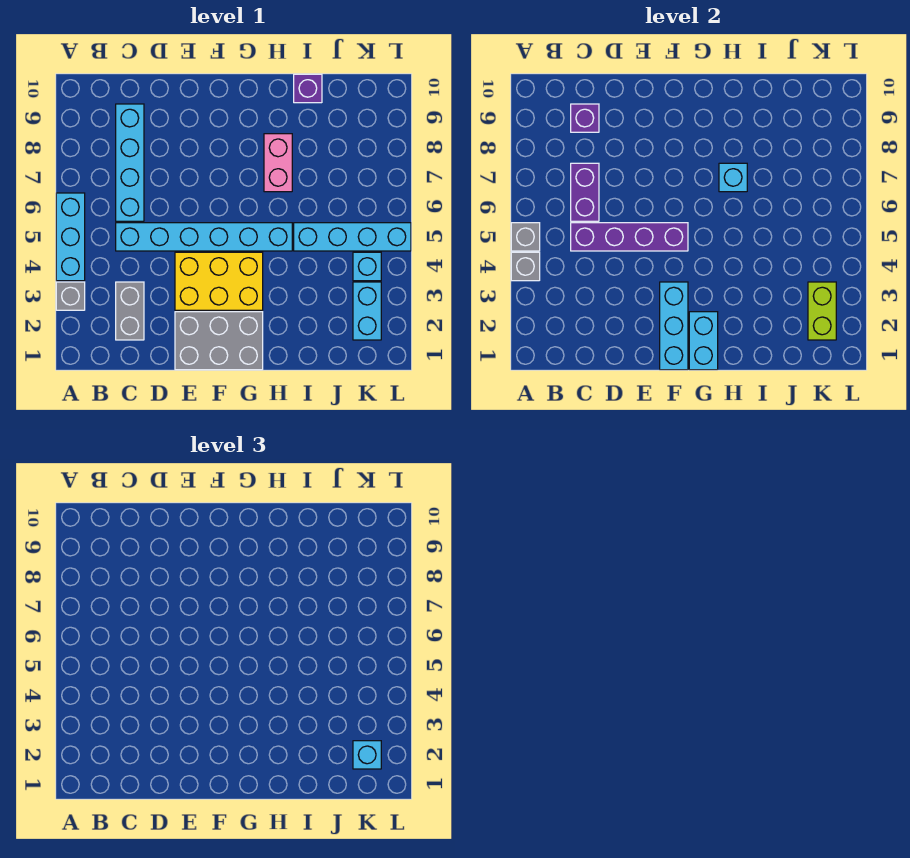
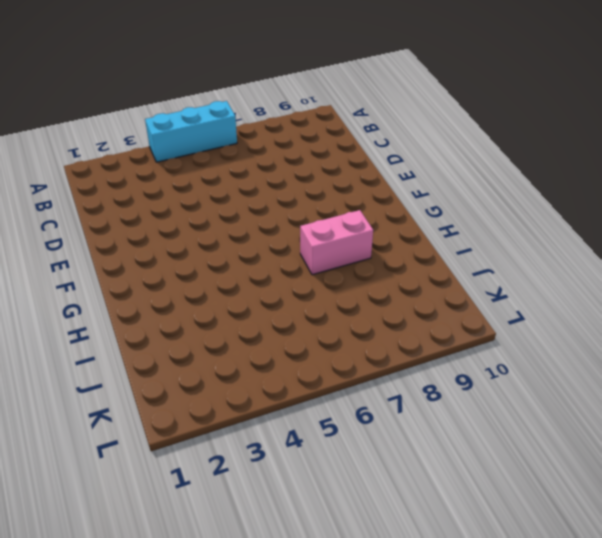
none -> grey brick A3 level 1
none -> grey brick C2:C3 level 1
none -> cyan brick C5:H5 level 1

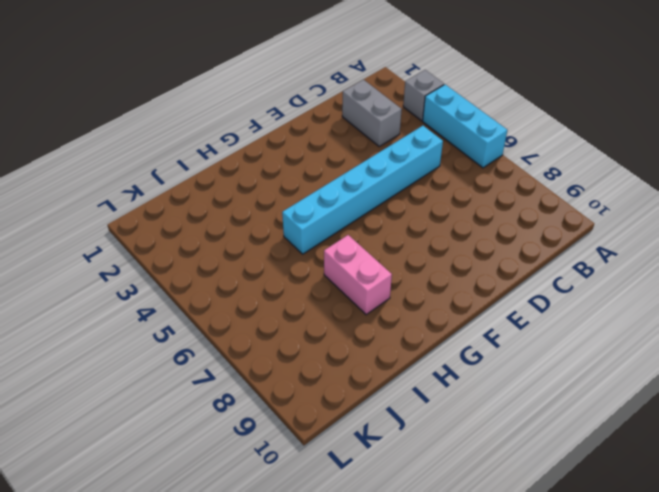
none -> cyan brick C6:C9 level 1
none -> grey brick E1:G2 level 1
none -> yellow brick E3:G4 level 1

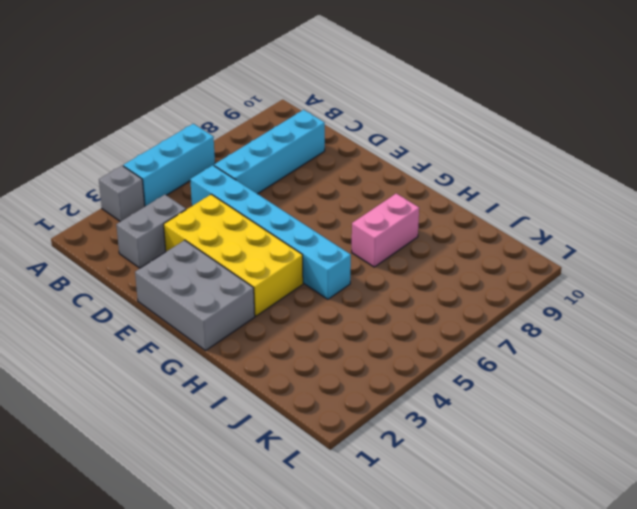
yellow brick D3:G4 level 1 -> yellow brick E3:G4 level 1
none -> cyan brick I5:L5 level 1
none -> purple brick I10 level 1
none -> cyan brick K2:K3 level 1

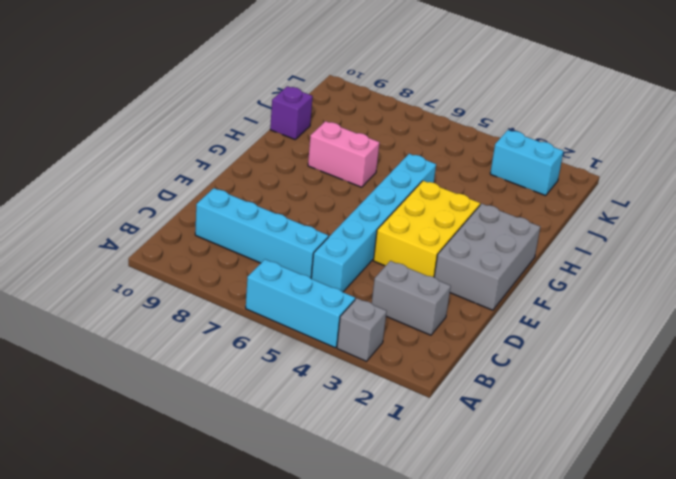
none -> cyan brick I5:L5 level 1
none -> cyan brick K4 level 1
none -> grey brick A4 level 2

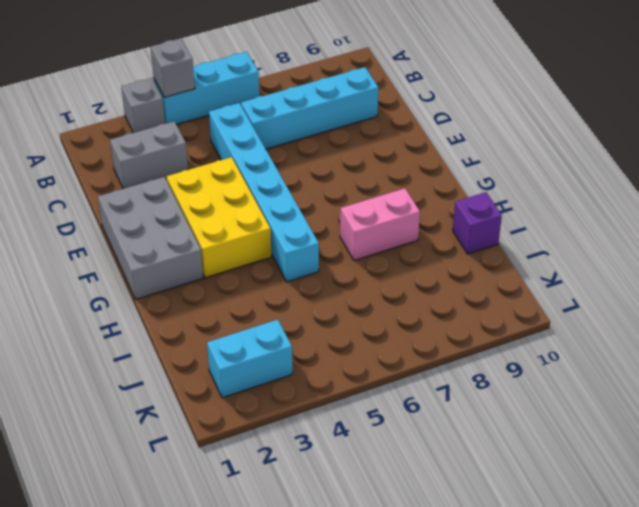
none -> cyan brick I5:L5 level 1
none -> cyan brick K4 level 1
none -> grey brick A5 level 2

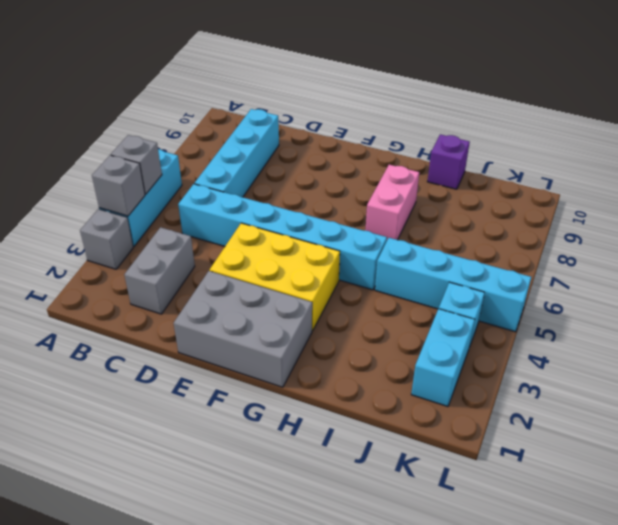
none -> purple brick C5:F5 level 2
none -> purple brick C6:C7 level 2
none -> purple brick C9 level 2

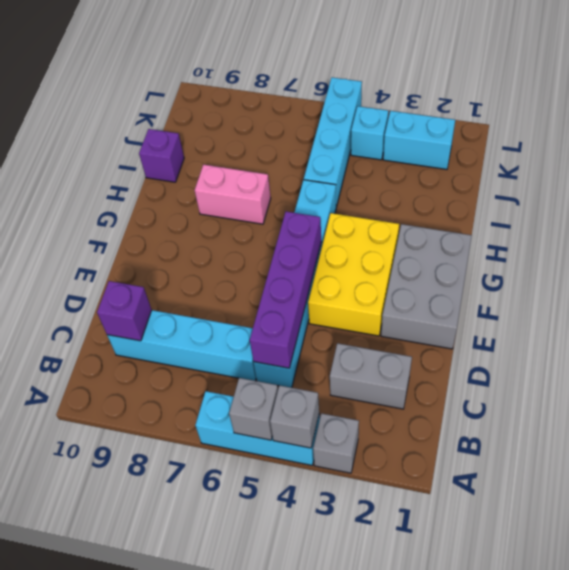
none -> purple brick C6:C7 level 2
none -> cyan brick F1:F3 level 2
none -> cyan brick G1:G2 level 2

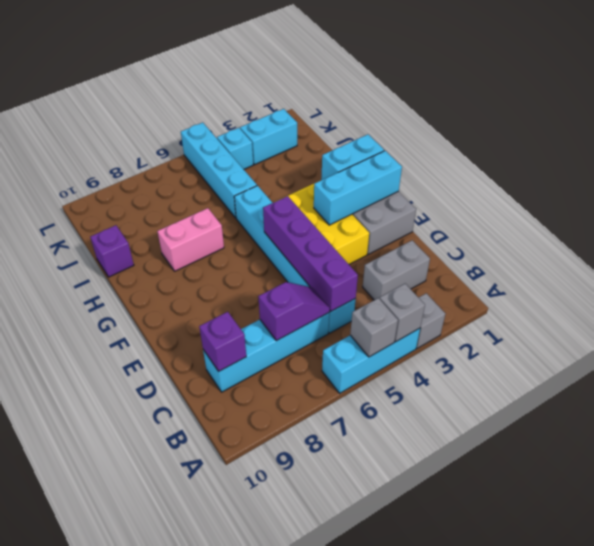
purple slope C6:C7 level 2 top 7 -> purple brick C6:C7 level 2
none -> cyan brick H7 level 2
none -> lime brick K2:K3 level 2
none -> cyan brick K2 level 3

